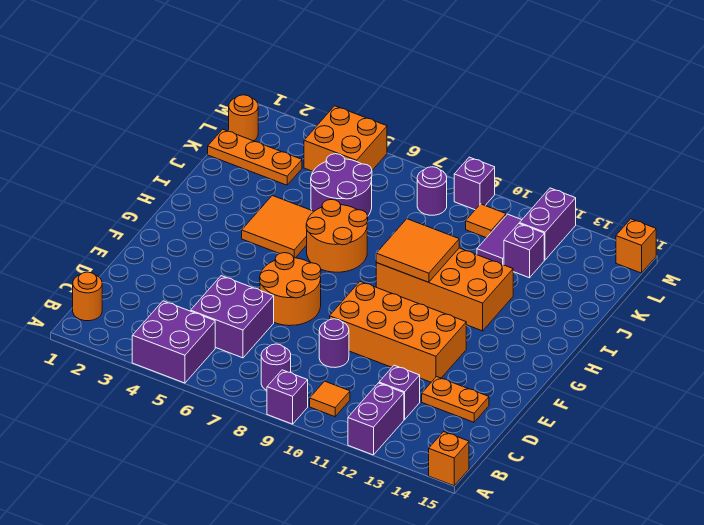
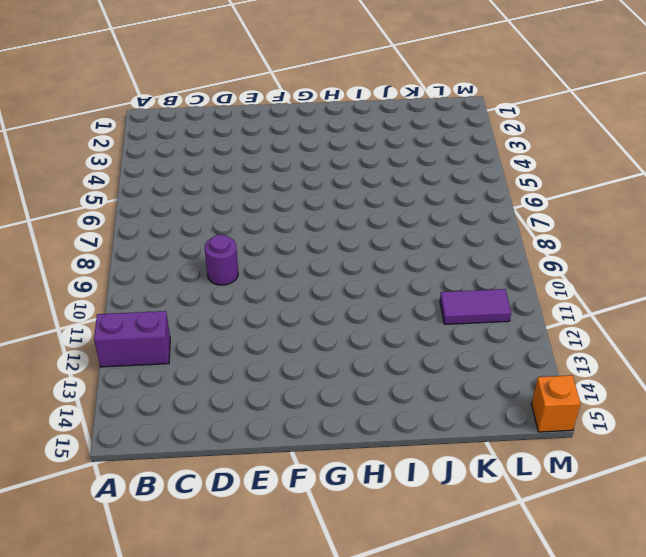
none -> purple brick A4:B5 level 1
none -> purple brick A9 level 1
none -> orange brick A15 level 1

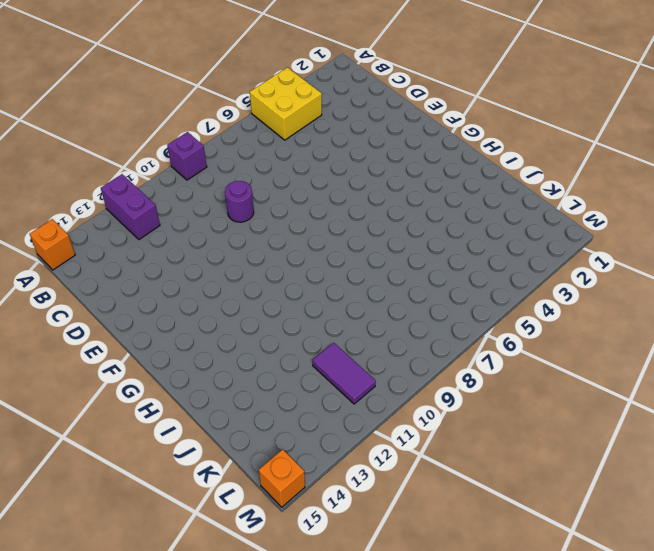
yellow brick A4:B5 level 1 -> purple brick A4:B5 level 1
none -> orange round brick B1 level 1
none -> purple round brick B8 level 1
none -> orange tile B10 level 1

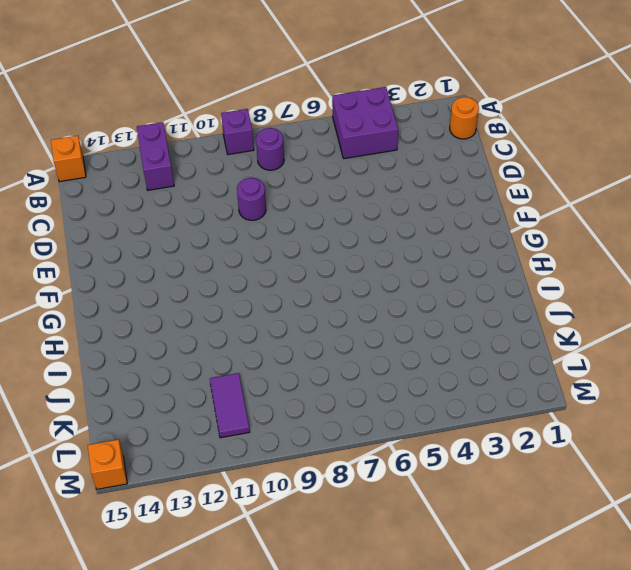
none -> orange tile B10 level 1
none -> purple brick C5:D6 level 1
none -> purple brick C12 level 1

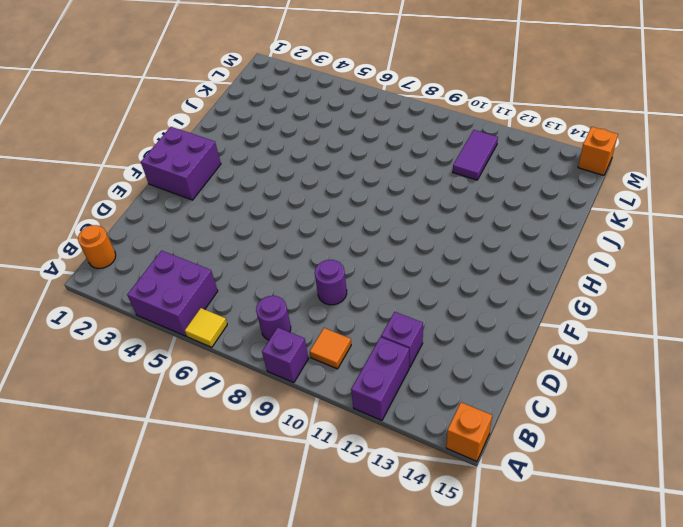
yellow tile A6 level 1 -> none
purple brick F1:G2 level 1 -> purple brick C5:D6 level 1
none -> orange plate D13:D14 level 1
none -> orange round brick E6:F7 level 1
none -> orange brick E9:F12 level 1

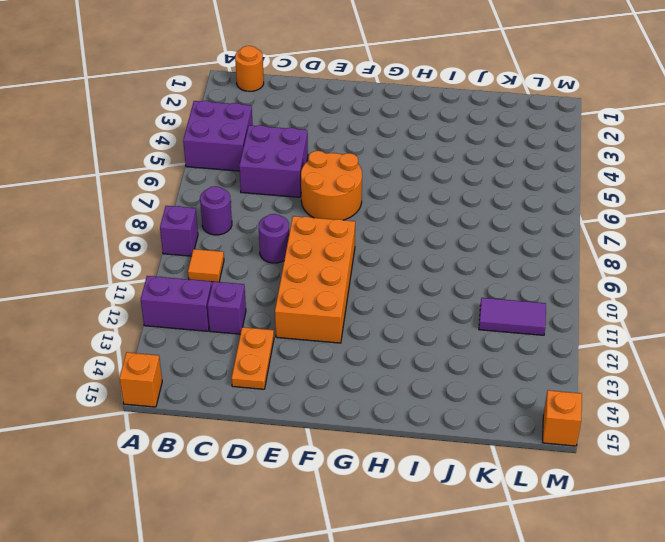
none -> orange tile H4:I5 level 1
none -> orange round brick H6:I7 level 1
none -> orange brick H9:I12 level 1

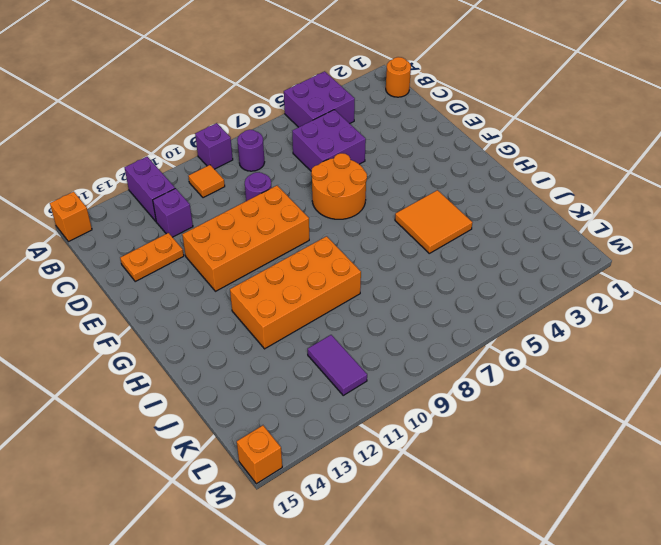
none -> orange round brick H6:I7 level 1
none -> purple round brick J5:K6 level 1
none -> orange plate K1:K3 level 1

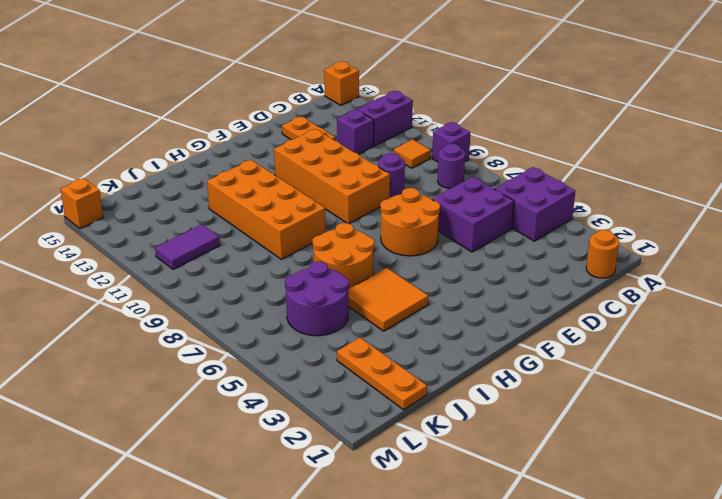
none -> purple brick K12 level 1
none -> orange round brick L1 level 1
none -> orange brick L4:M5 level 1

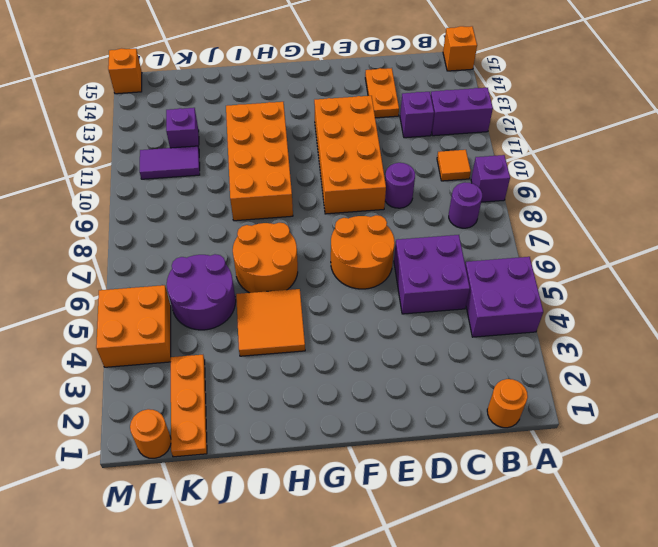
none -> purple round brick L8 level 1
none -> orange tile L10 level 1
none -> purple brick L12:M12 level 1

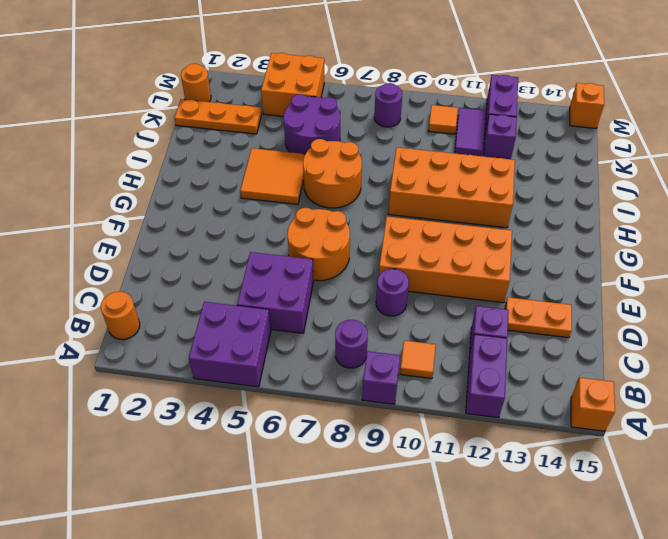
none -> purple brick M9 level 1
none -> orange tile H9:I10 level 2

